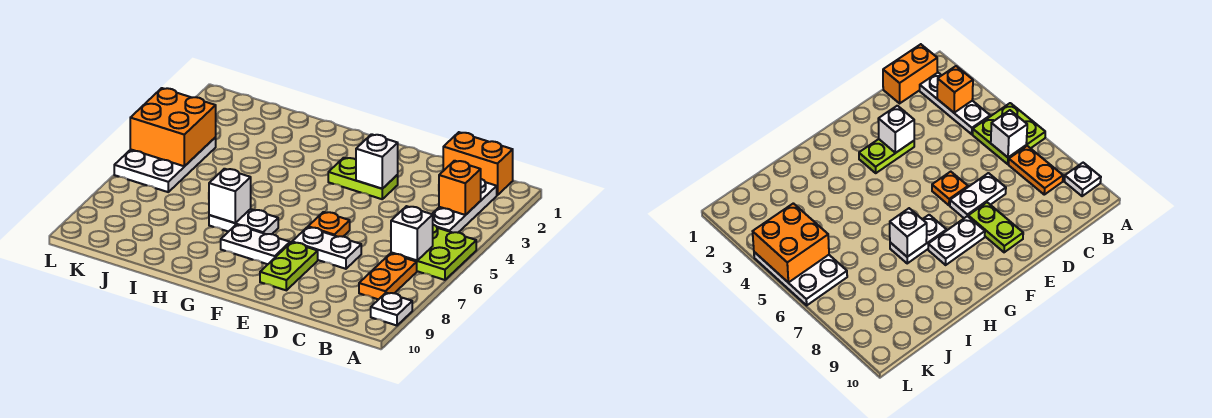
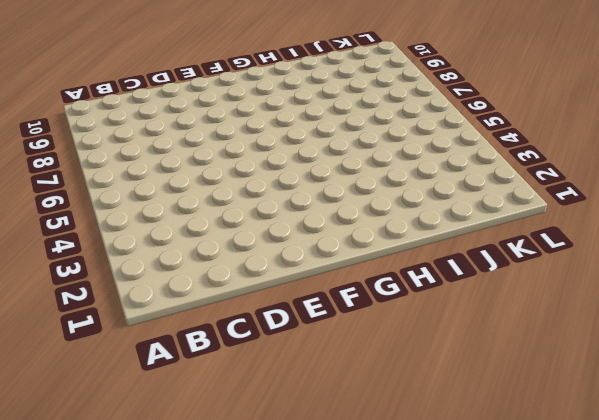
none -> lime plate A5:B6 level 1
none -> white plate A9 level 1
none -> orange brick B1:C1 level 1

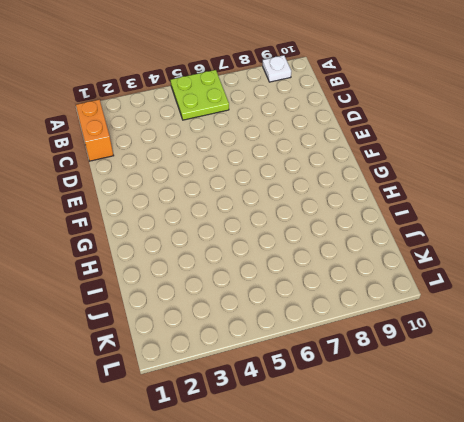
none -> white plate B2:B4 level 1
none -> orange plate B7:B8 level 1
none -> white plate D7:E7 level 1

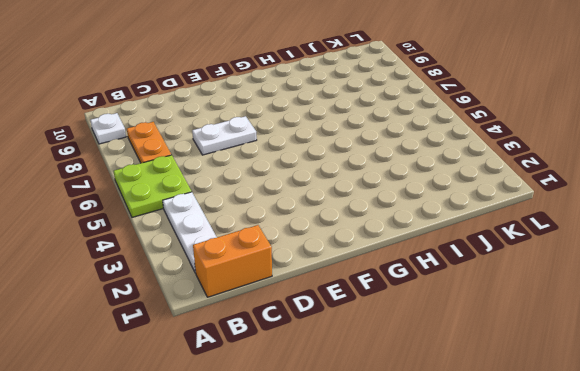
none -> lime plate E3:F3 level 1
none -> orange plate E6 level 1
none -> lime plate E8:E9 level 1

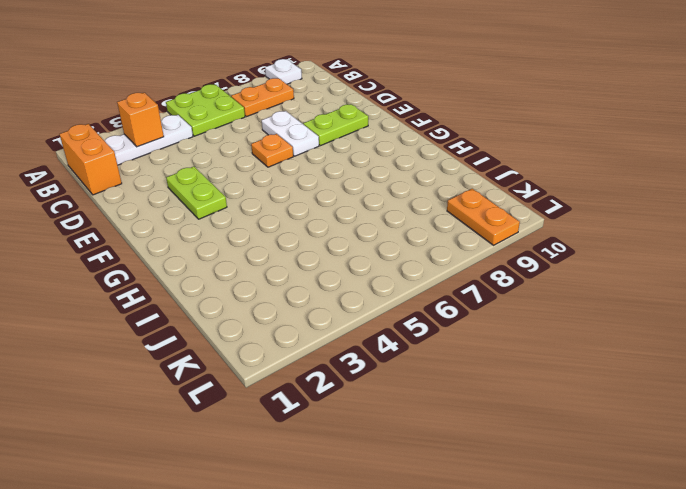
orange plate K9:L9 level 1 -> none
none -> white plate F8:G8 level 1
none -> white plate G7:H7 level 1
none -> white plate K4:L6 level 1

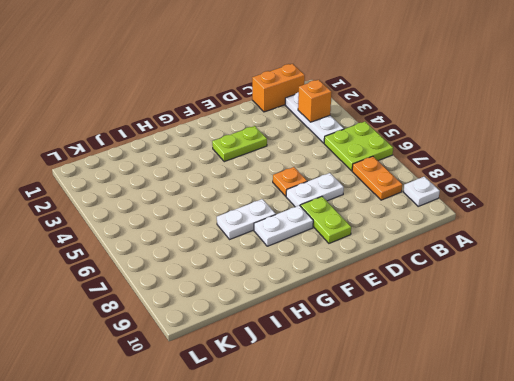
none -> white plate K4:L6 level 1
none -> white brick B6 level 2
none -> white brick E3 level 2

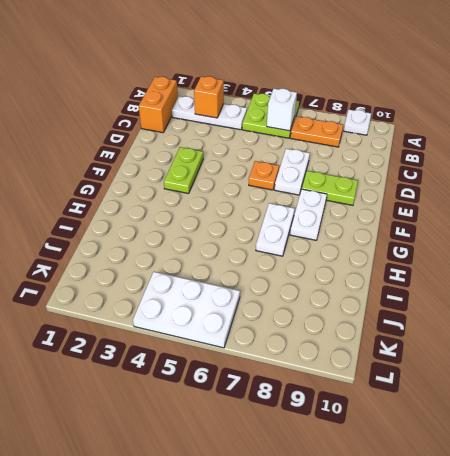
none -> white brick E3 level 2
none -> white brick H7 level 2
none -> orange brick K4:L5 level 2

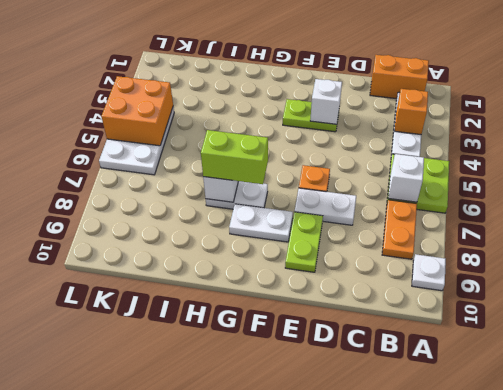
lime brick G7:H7 level 3 -> none

